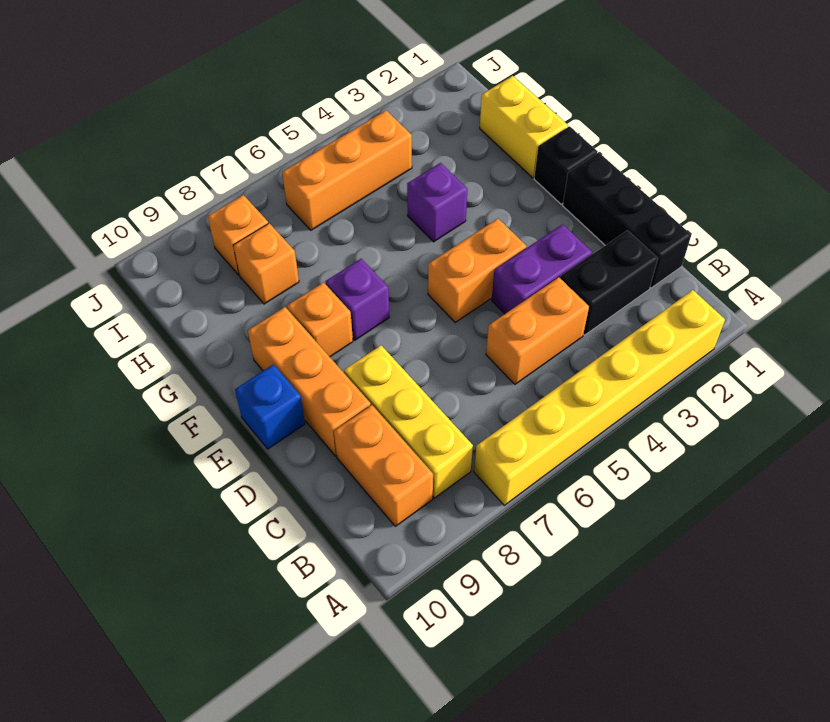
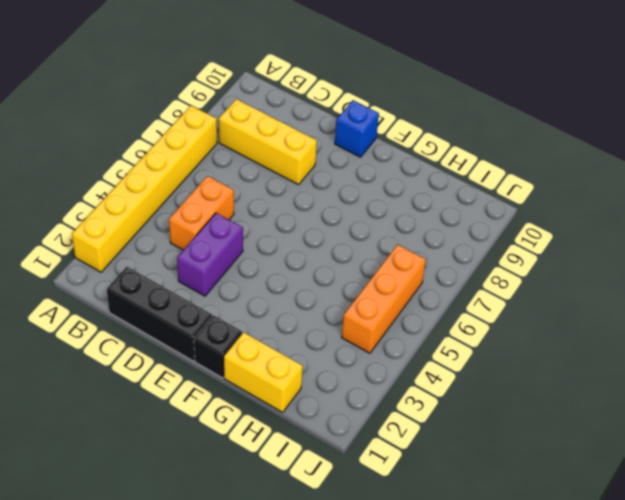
none -> orange brick B9:C9 level 1
none -> black brick C2:C3 level 1
none -> orange brick D9:F9 level 1

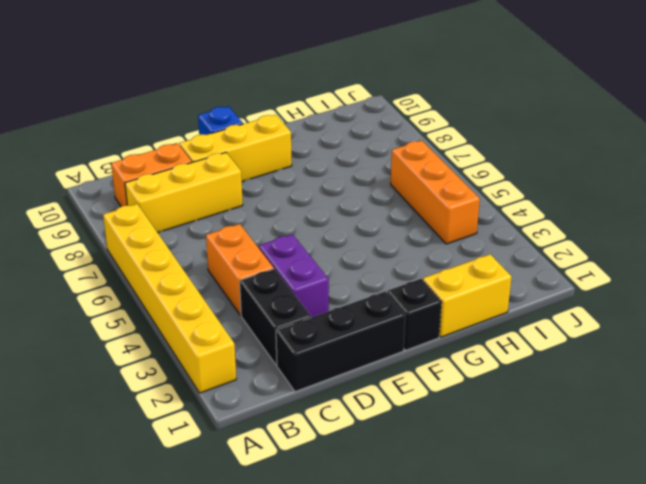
yellow brick D9:F9 level 1 -> orange brick D9:F9 level 1
none -> orange brick E4:E5 level 1
none -> purple brick F7 level 1
none -> orange brick F8 level 1

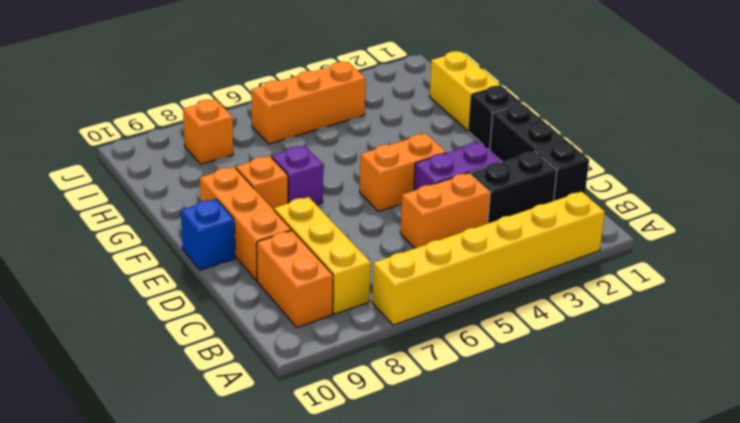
none -> purple brick G4 level 1
none -> orange brick H8 level 1

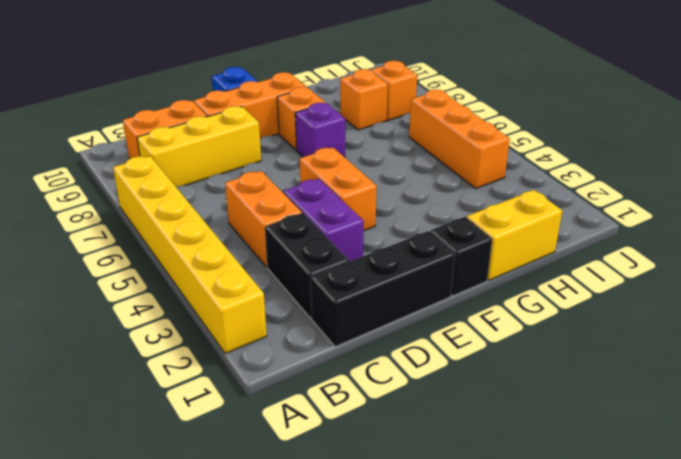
none -> purple brick G4 level 1

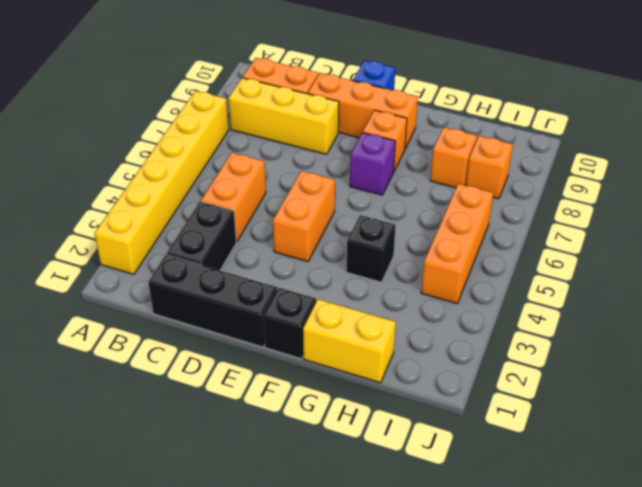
black brick G4 level 1 -> purple brick G4 level 1
none -> purple brick D3:D4 level 1

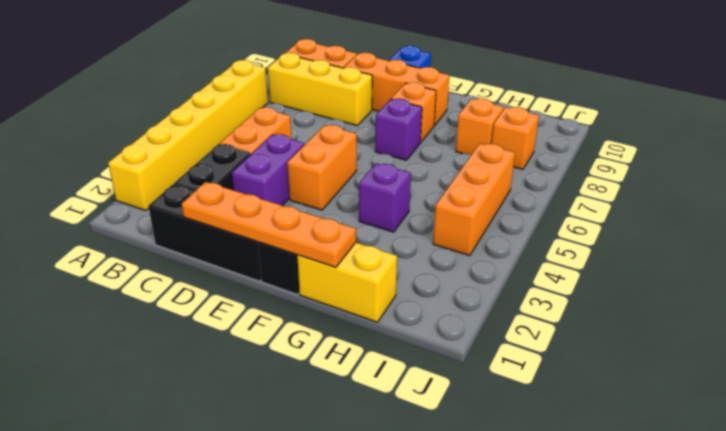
orange plate D1:G1 level 2 -> none

